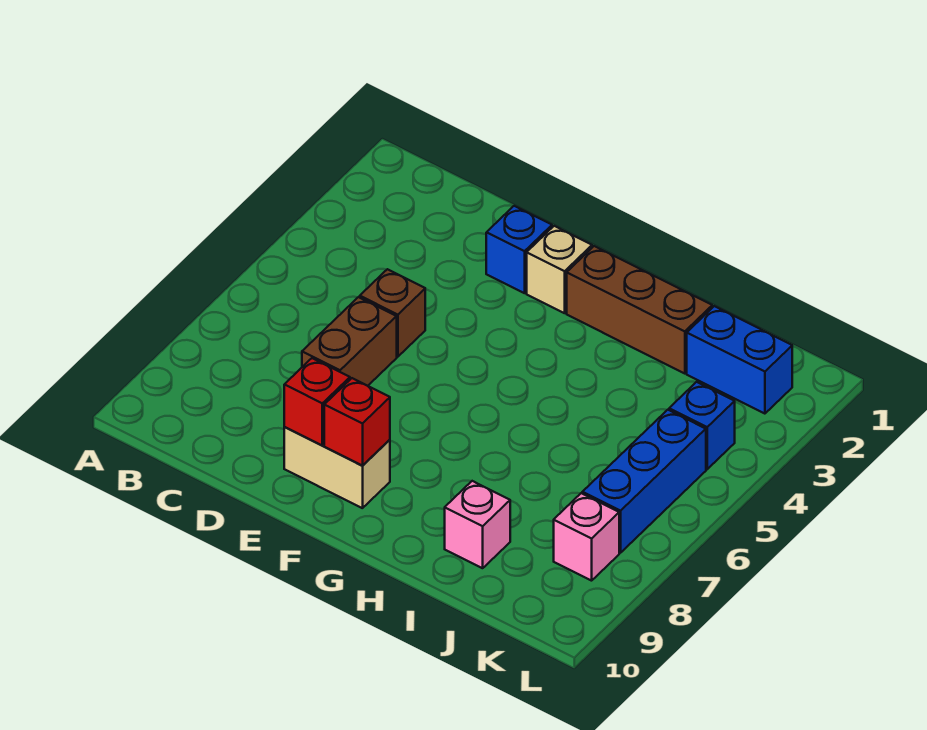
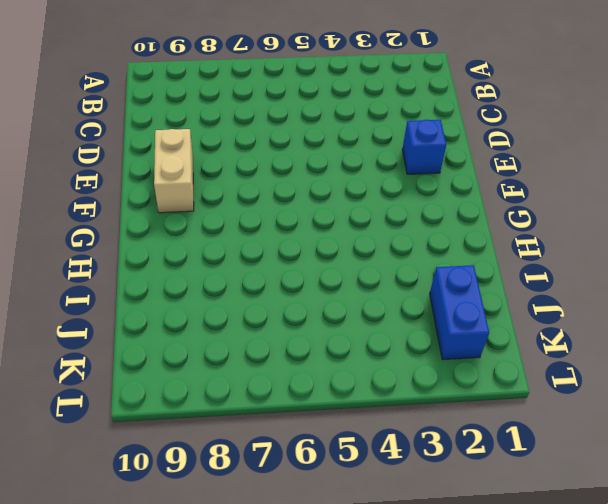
none -> brown brick D5 level 1
none -> brown brick D6:D7 level 1
none -> tan brick F2 level 1

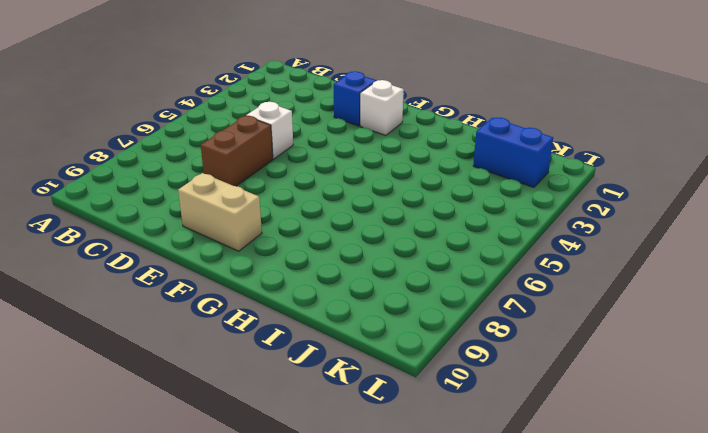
white brick D5 level 1 -> brown brick D5 level 1
white brick F2 level 1 -> tan brick F2 level 1
none -> brown brick G2:I2 level 1
none -> pink brick I9 level 1
none -> blue brick K4 level 1

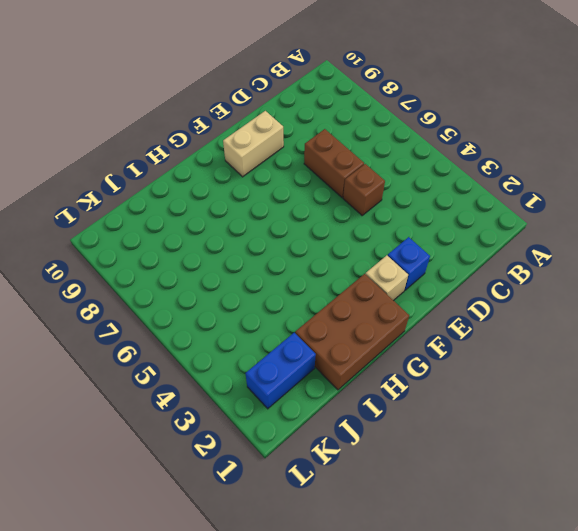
brown brick G1:I2 level 1 -> brown brick G2:I2 level 1
none -> pink brick I9 level 1
none -> blue brick K4 level 1
none -> blue brick K5:K7 level 1

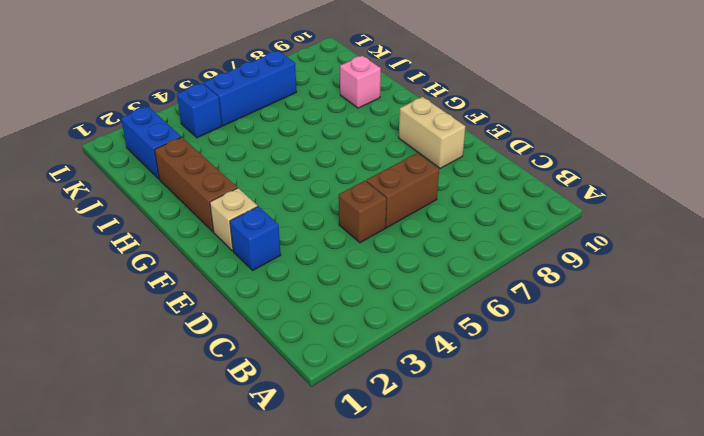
none -> pink brick K8 level 1
none -> red brick E9 level 2
none -> red brick F9 level 2

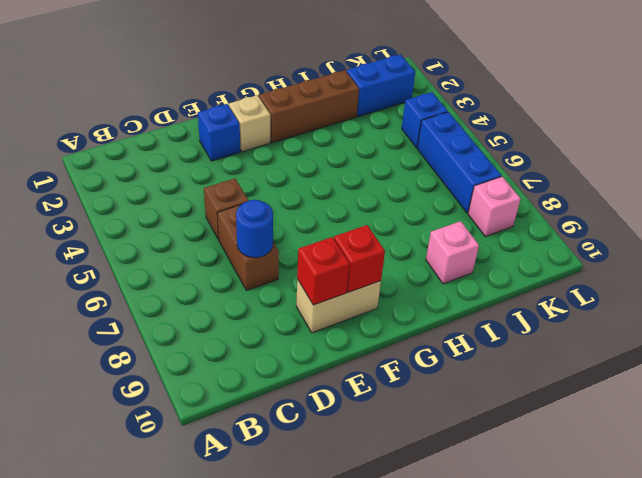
blue round brick D7 level 2 -> none

